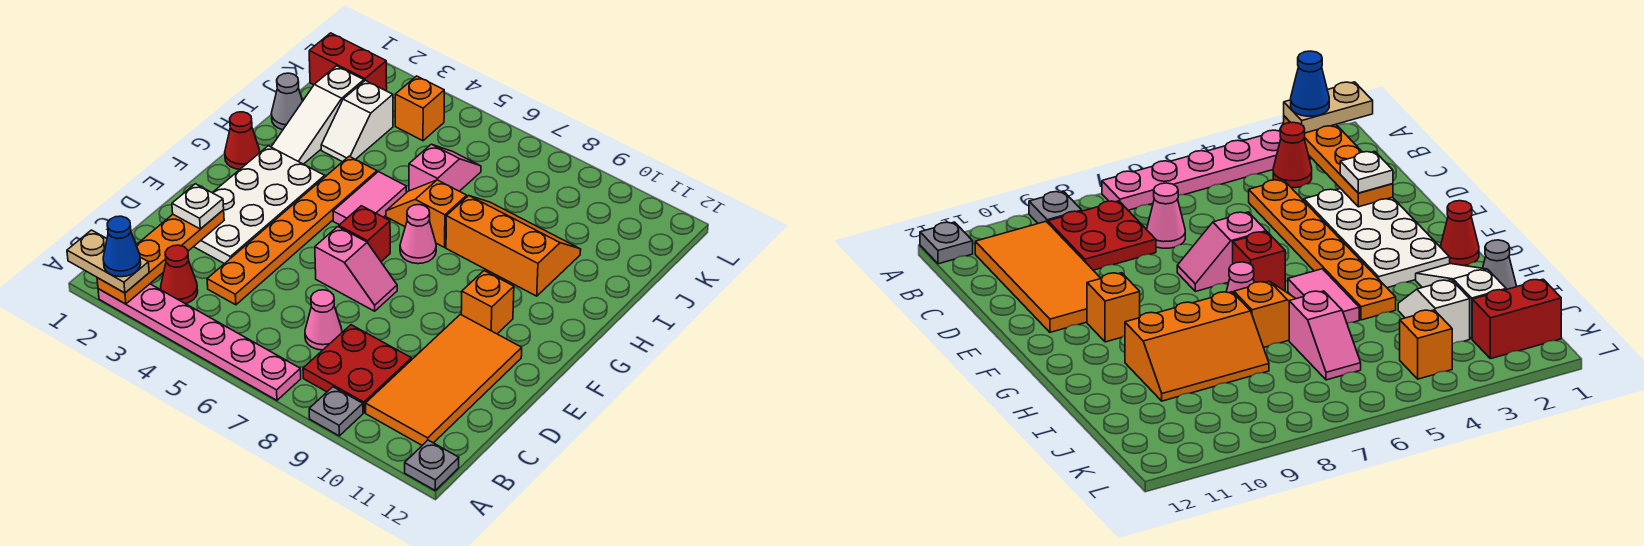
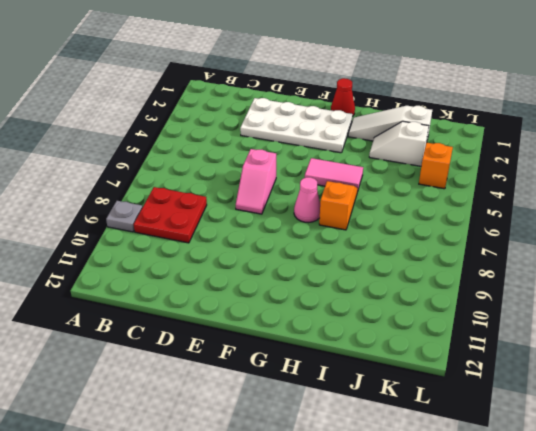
none -> pink plate A2:A7 level 1
none -> grey plate A12 level 1
none -> red cone B3 level 1

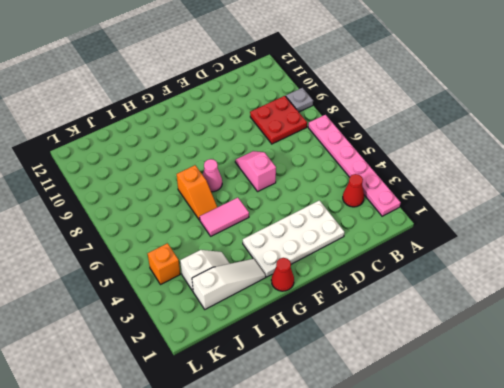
none -> grey plate A12 level 1
none -> orange tile B10:E11 level 1
none -> orange plate C4:H4 level 1

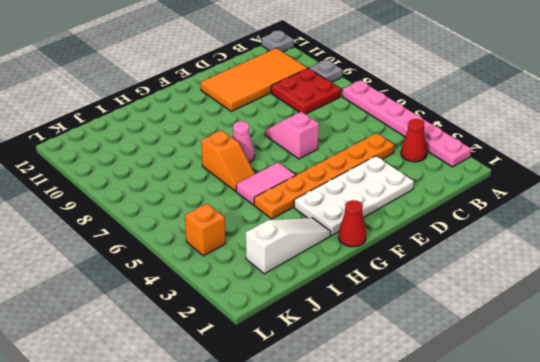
none -> pink cone C7 level 1
none -> red brick F6 level 1
none -> orange brick F10 level 1

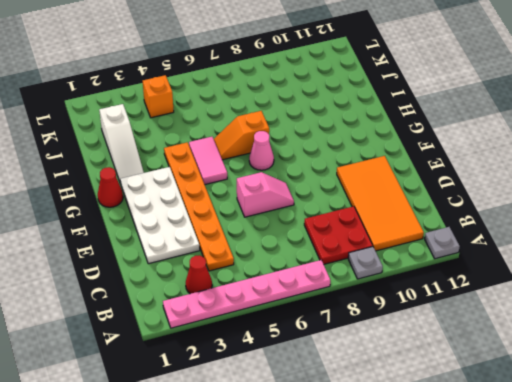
none -> pink cone C7 level 1
none -> red brick F6 level 1
none -> orange brick F10 level 1

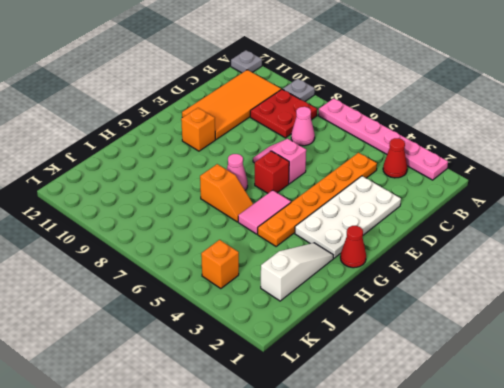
none -> orange slope H8:I10 level 1 top H
none -> grey cone I1 level 1
none -> white slope I3:J3 level 1 top J

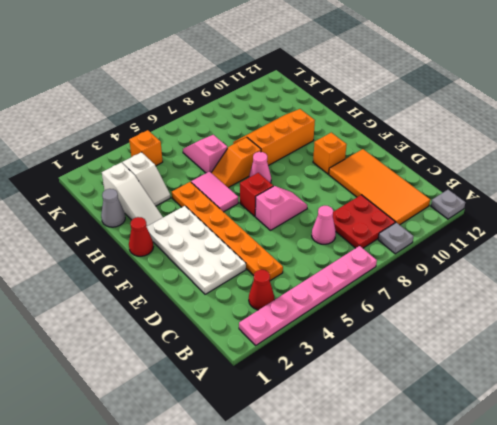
none -> red brick K1:K2 level 1
none -> orange plate A2:D2 level 2
none -> tan plate A1:A2 level 3

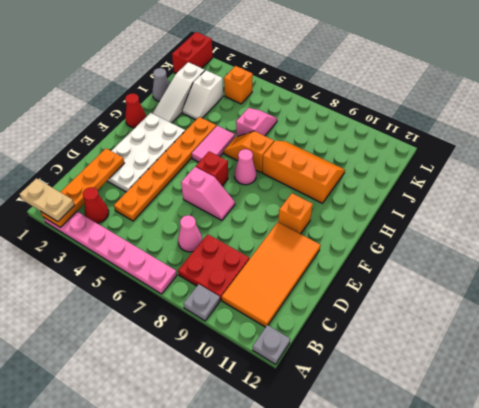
red brick K1:L1 level 1 -> red brick K1:K2 level 1
none -> white plate D2 level 3
none -> blue cone A2 level 4

